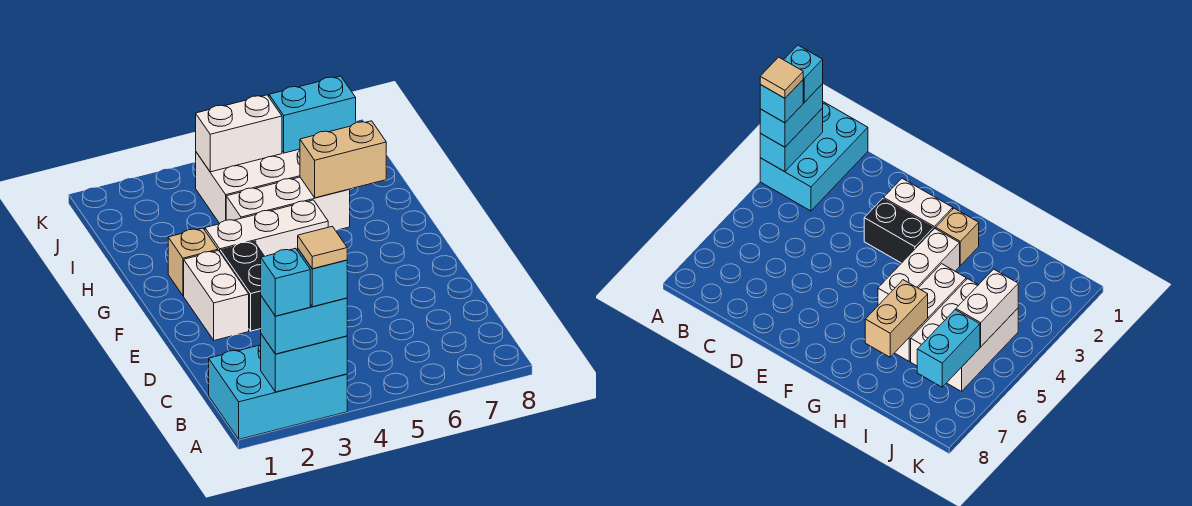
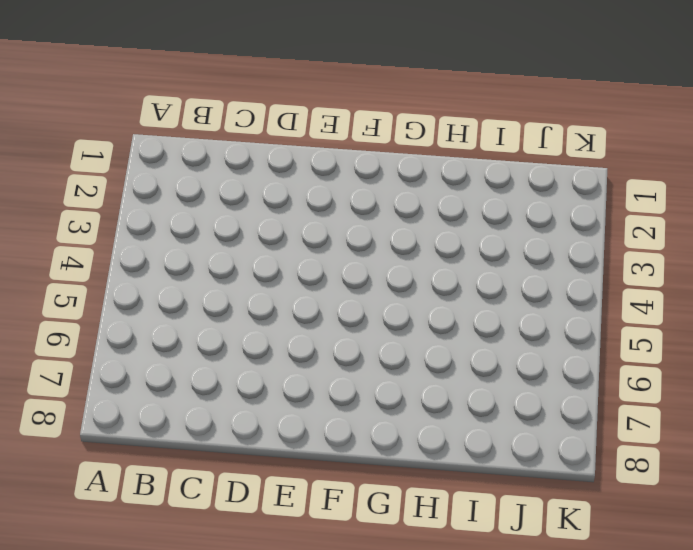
none -> cyan brick A1:B3 level 1
none -> white brick E2:F2 level 1
none -> black brick E3:F3 level 1

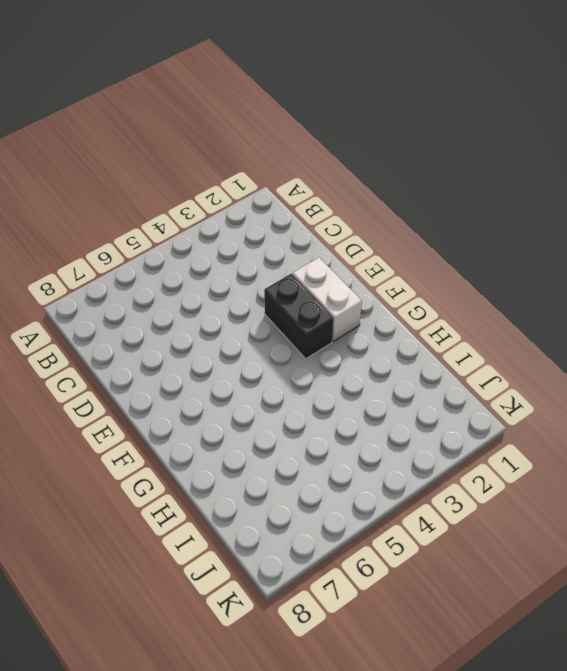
none -> cyan brick A1:B3 level 1
none -> tan brick G2 level 1
none -> white brick G3:G5 level 1

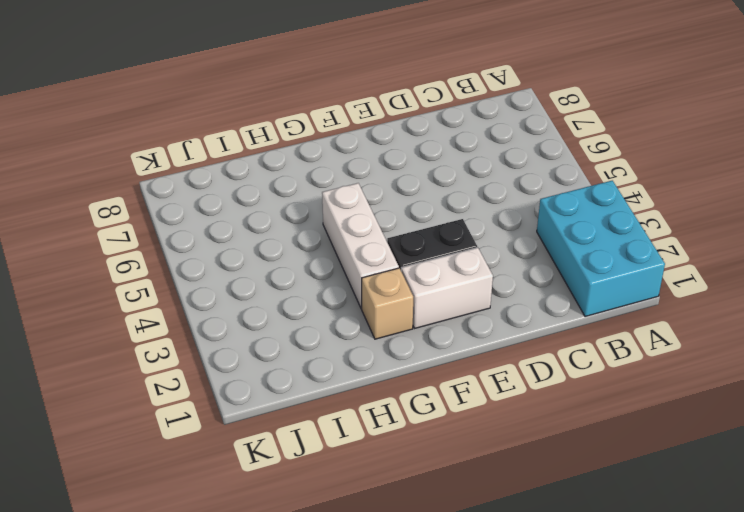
none -> white brick H4:H6 level 1
none -> white brick I4:J6 level 1
none -> cyan brick A2:A3 level 2

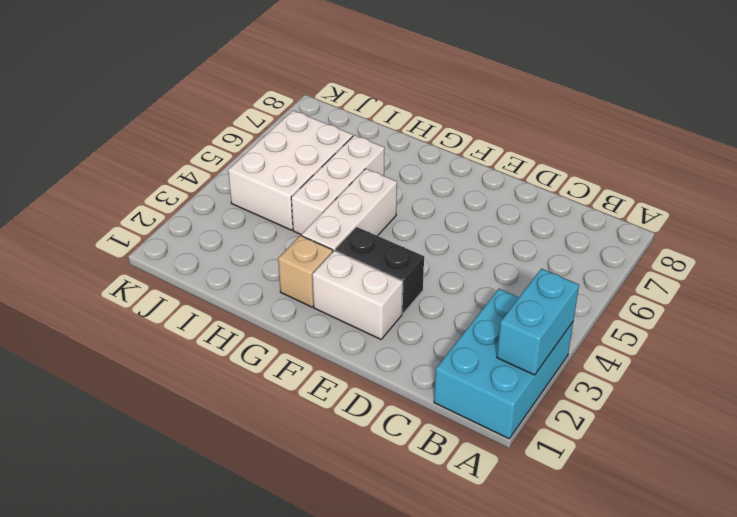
none -> tan brick H6:H7 level 2
none -> white brick J4:J5 level 2
none -> cyan brick J6:J7 level 2

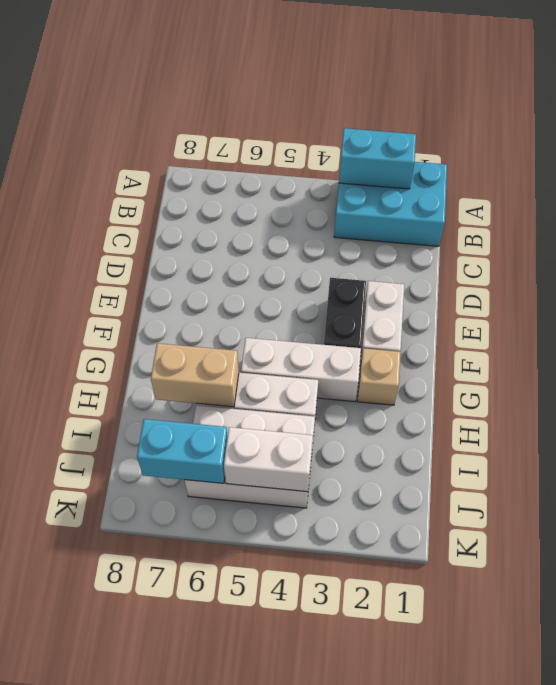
none -> cyan brick A2:A3 level 3
none -> cyan brick A2 level 4
none -> cyan brick A3 level 4

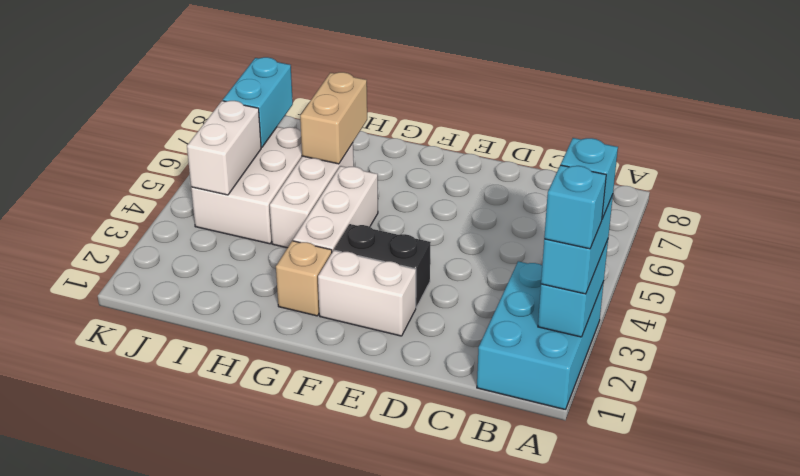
none -> tan tile A3 level 5

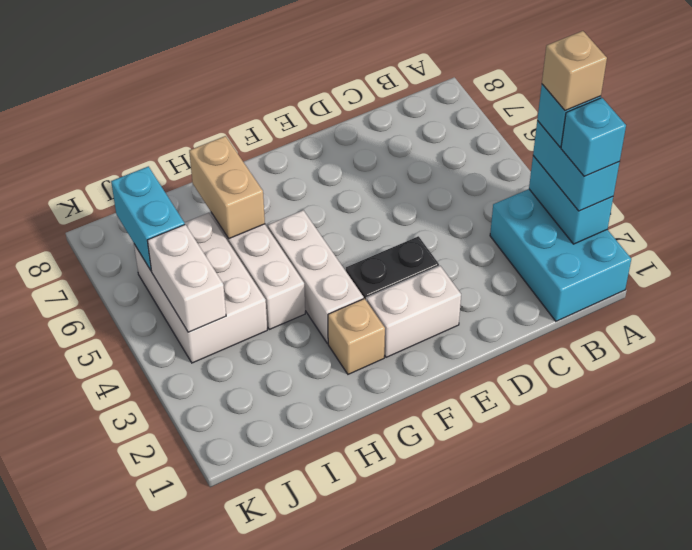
tan brick A3 level 5 -> tan tile A3 level 5

